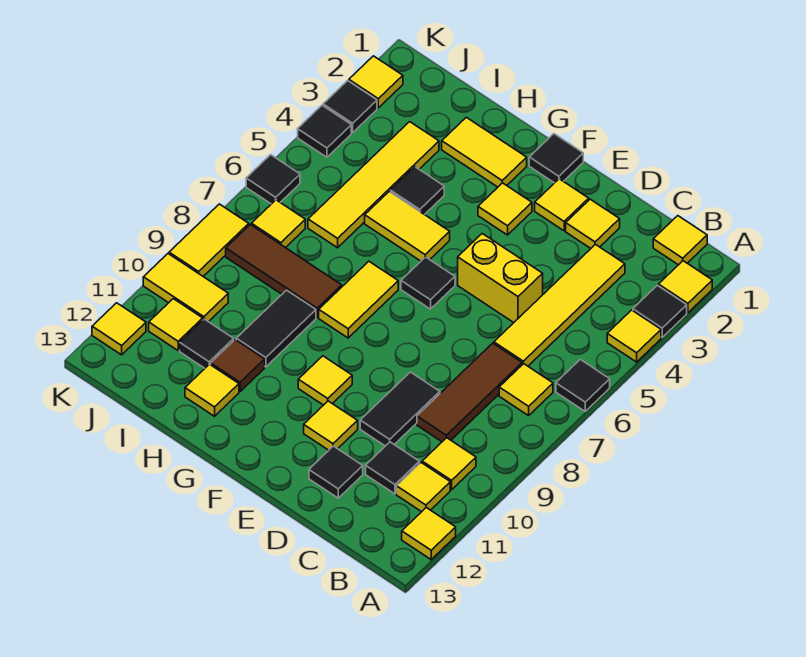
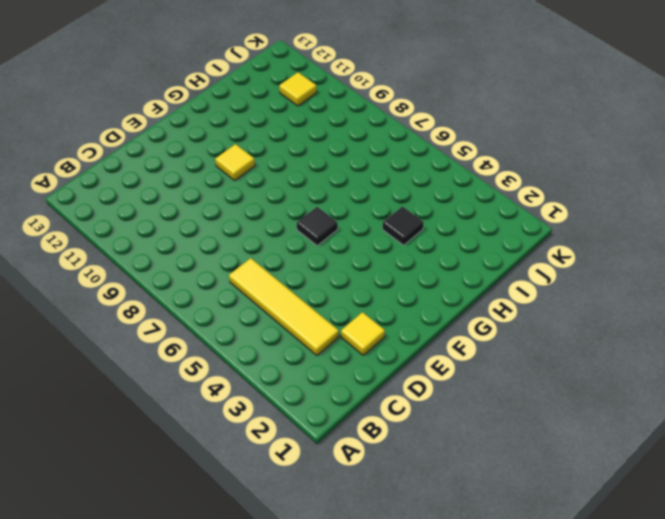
none -> yellow tile A2 level 1
none -> black tile A3 level 1
none -> yellow tile A4 level 1
none -> black tile A6 level 1

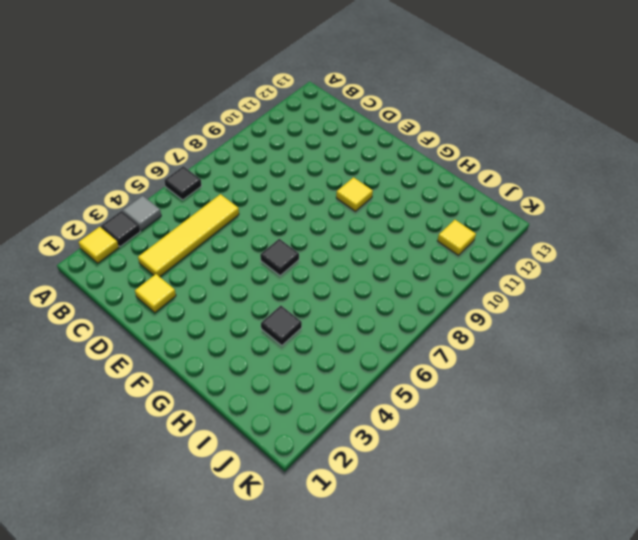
grey tile A4 level 1 -> yellow tile A4 level 1
none -> yellow tile A12 level 1
none -> yellow tile B1 level 1
none -> yellow tile B7 level 1
none -> yellow tile B10 level 1

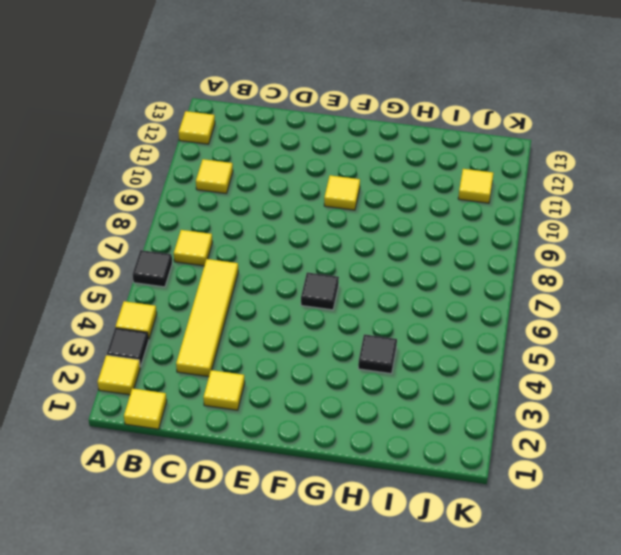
none -> yellow tile B11 level 1
none -> brown tile C7:C9 level 1
none -> black tile C11 level 1
none -> yellow brick D5:E5 level 1

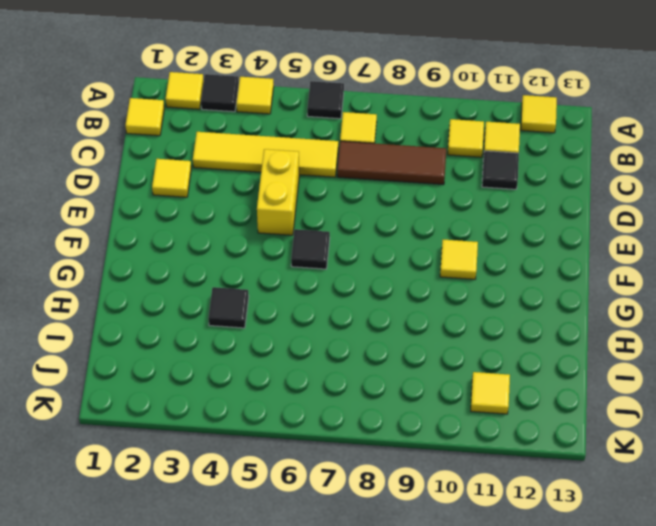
none -> black tile D9:D10 level 1
none -> black tile D12 level 1
none -> yellow tile E2 level 1
none -> yellow tile E11 level 1

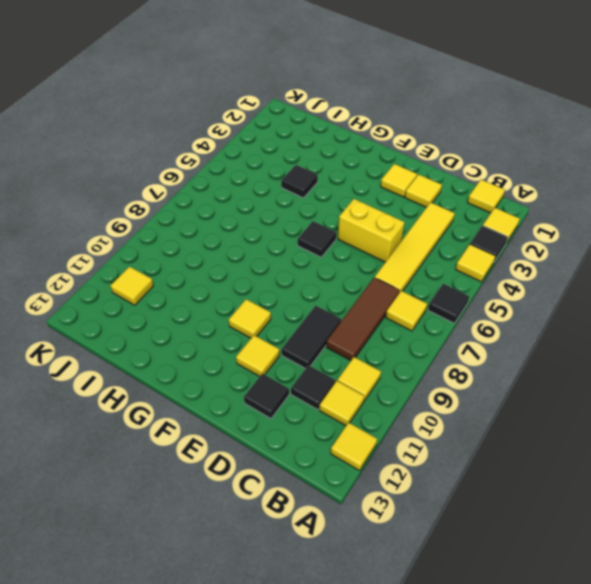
none -> black tile F1 level 1
none -> yellow tile F3 level 1
none -> yellow tile G2:H2 level 1
none -> yellow tile G5:H5 level 1

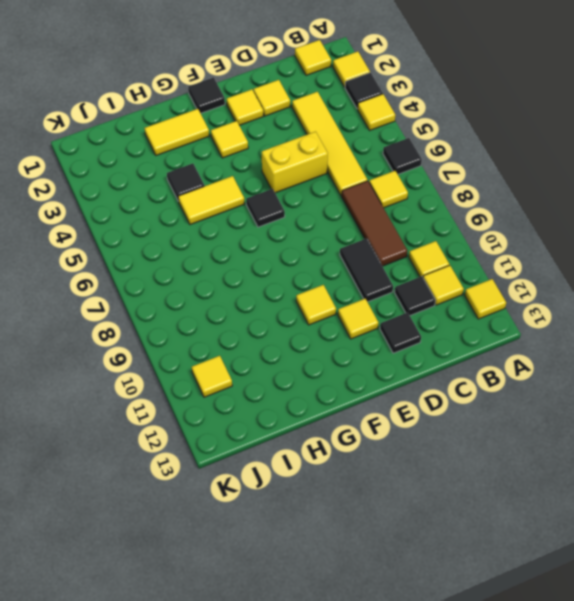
none -> yellow tile G7:G8 level 1
none -> brown tile H8:J8 level 1
none -> black tile H9:H10 level 1
none -> brown tile H11 level 1

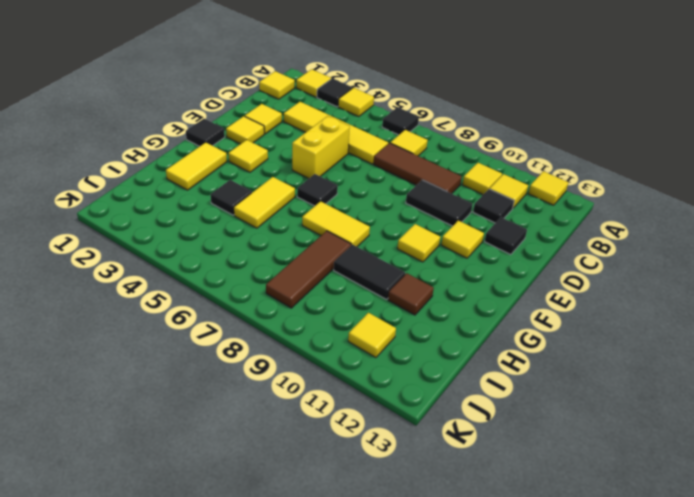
none -> yellow tile H12 level 1
none -> yellow tile I3:I6 level 1
none -> black tile I11 level 1
none -> yellow tile J7 level 1

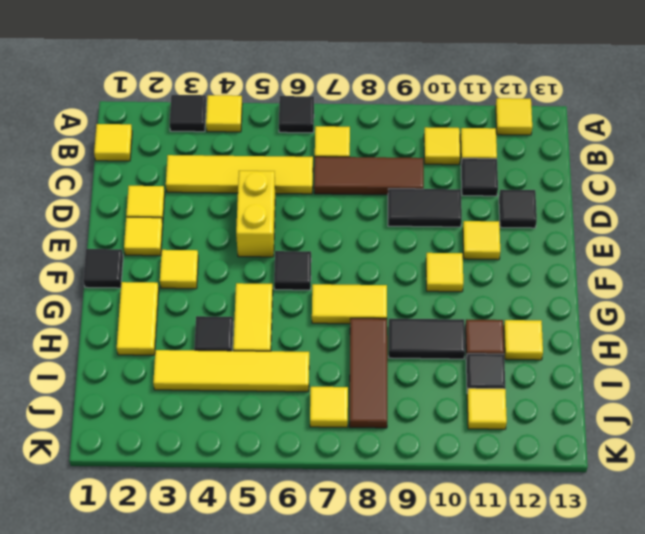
none -> yellow tile A2 level 1
none -> yellow tile J10:K10 level 1
none -> yellow tile K2 level 1
none -> black tile K3 level 1

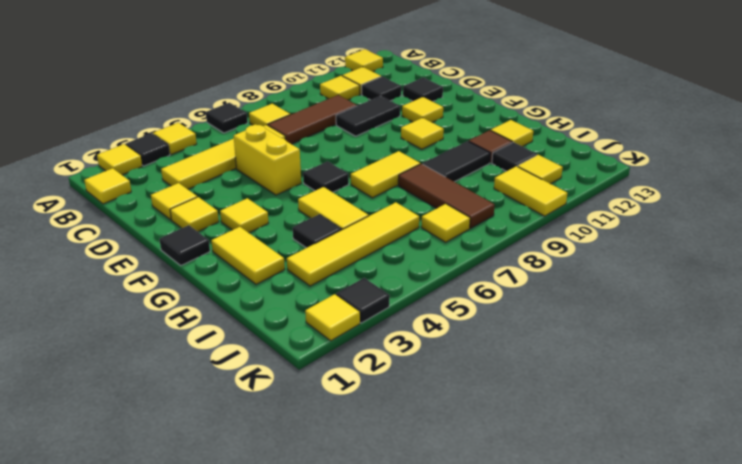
none -> black tile K4 level 1
none -> black tile K6 level 1
none -> yellow tile K8:K9 level 1
none -> yellow tile K12 level 1

